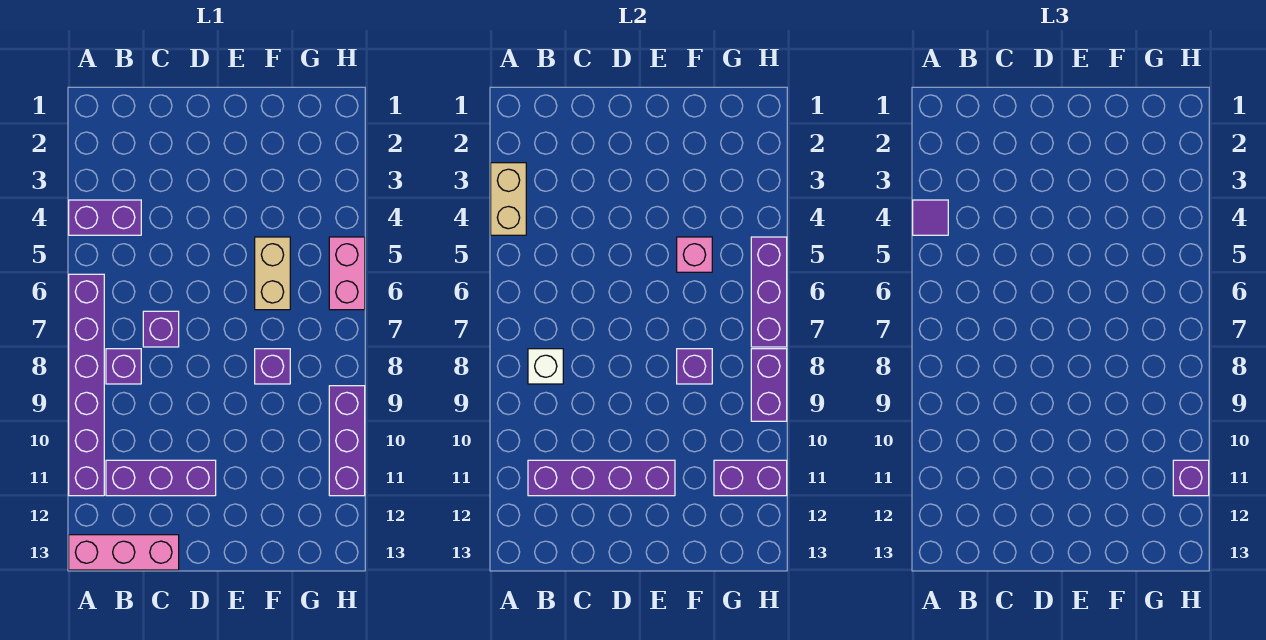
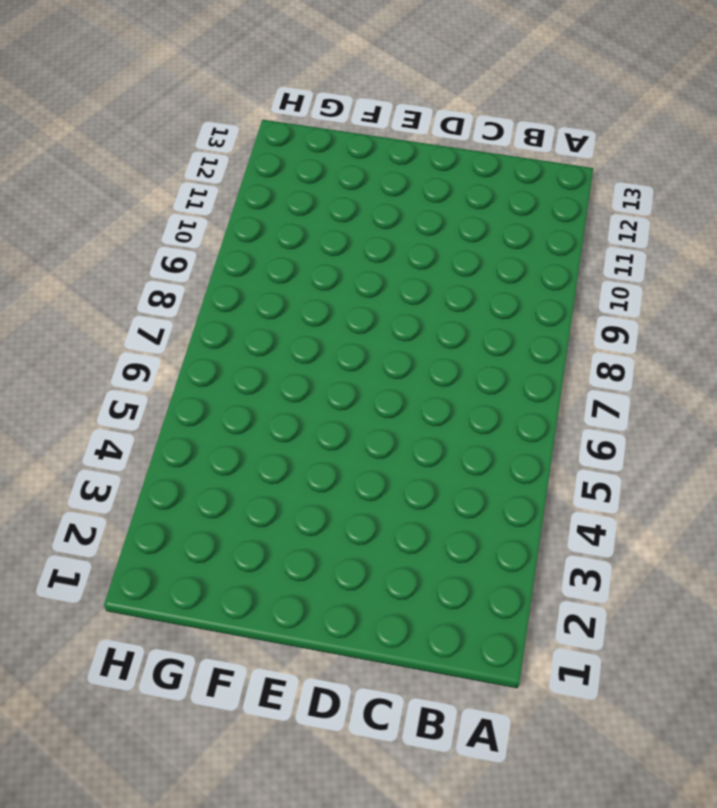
none -> purple brick A4:B4 level 1
none -> purple brick A6:A11 level 1
none -> pink brick A13:C13 level 1

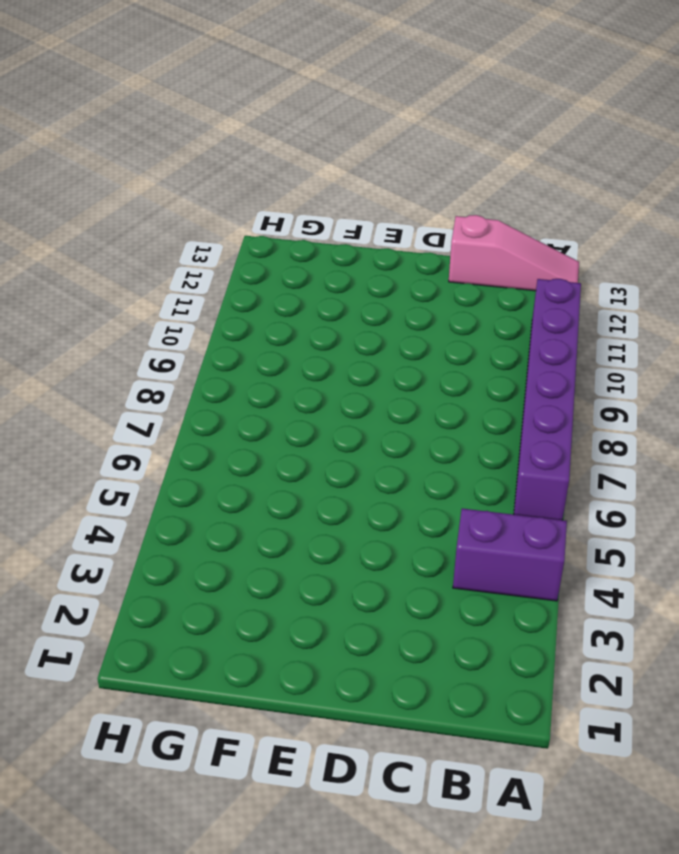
pink slope A13:C13 level 1 top C -> pink brick A13:C13 level 1
none -> purple brick B8 level 1
none -> purple brick B11:D11 level 1
none -> purple brick C7 level 1

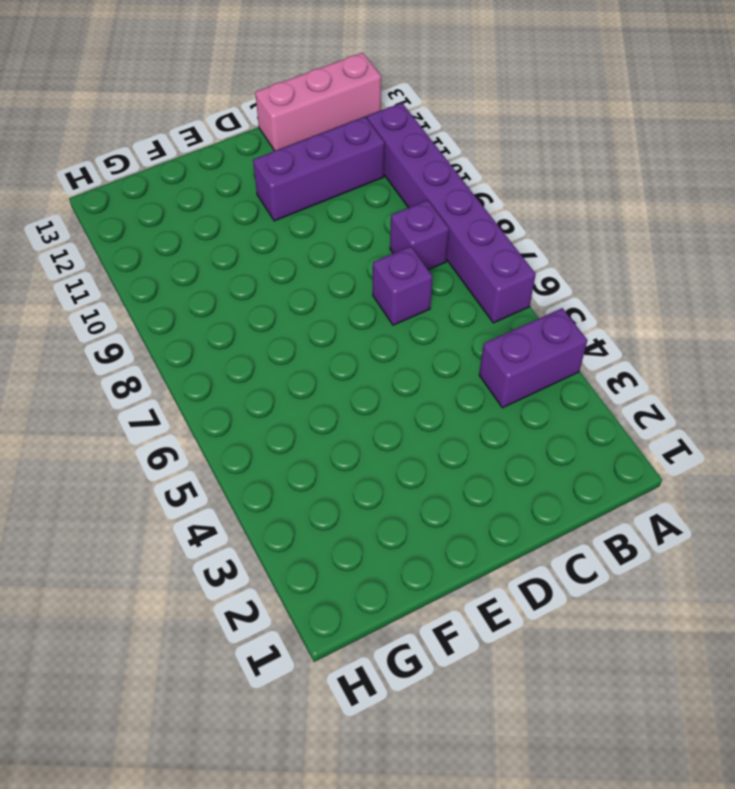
none -> tan brick F5:F6 level 1
none -> purple brick F8 level 1
none -> pink brick H5:H6 level 1

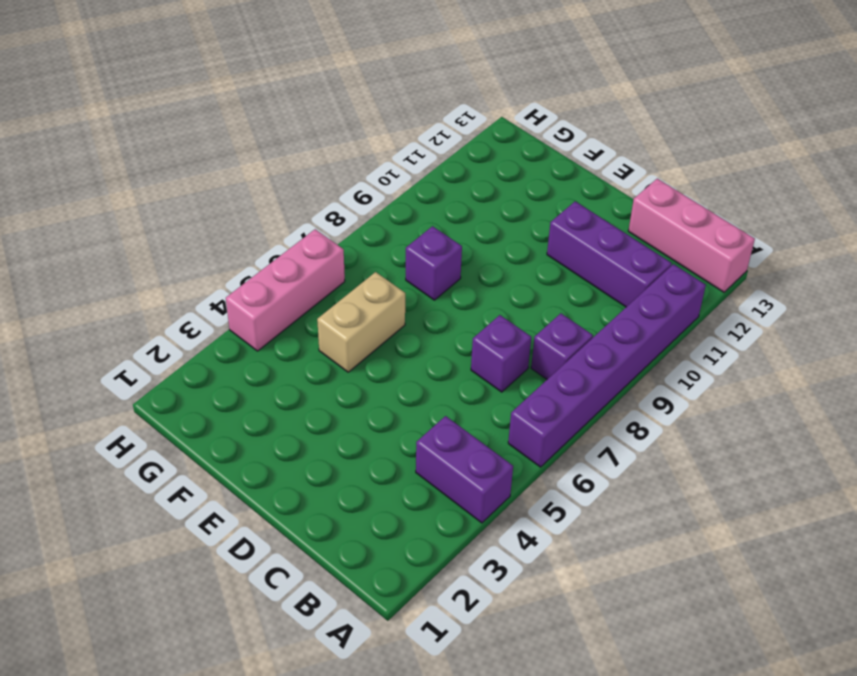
pink brick H4:H6 level 1 -> pink brick H5:H6 level 1
none -> purple brick H9:H11 level 1
none -> tan brick A3:A4 level 2
none -> white brick B8 level 2

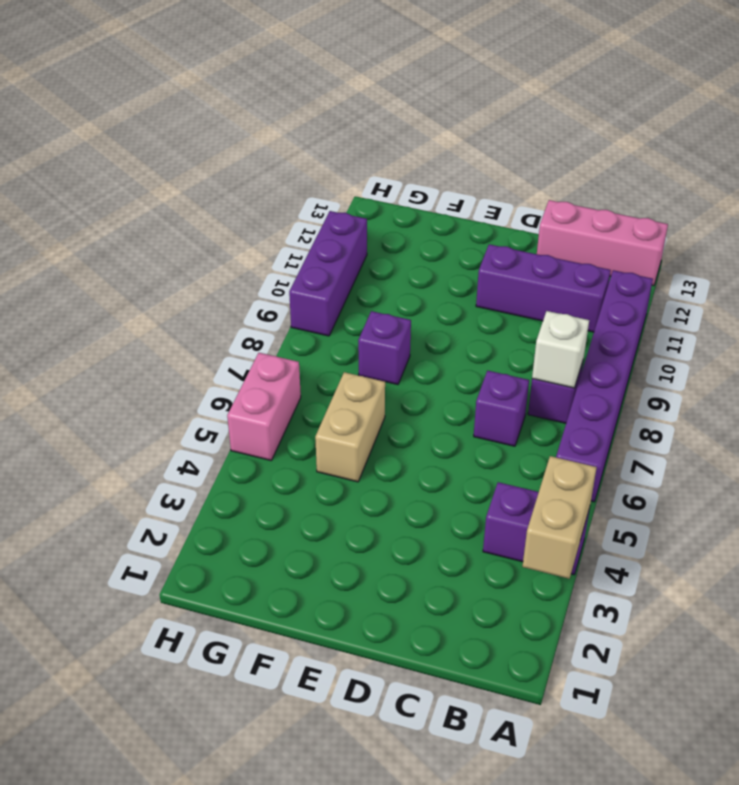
none -> purple brick B11:E11 level 2
none -> pink brick F5 level 2
none -> purple brick F8 level 2

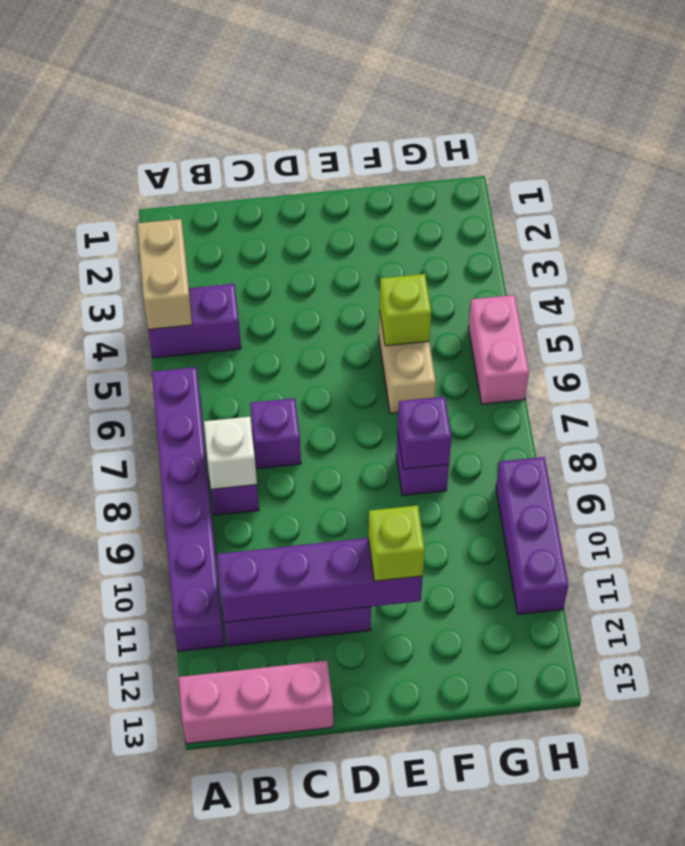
lime brick E11 level 3 -> none
lime brick F5 level 2 -> pink brick F5 level 2
none -> purple brick G11:H11 level 2
none -> purple brick H5:H7 level 2
none -> purple brick H8:H9 level 2

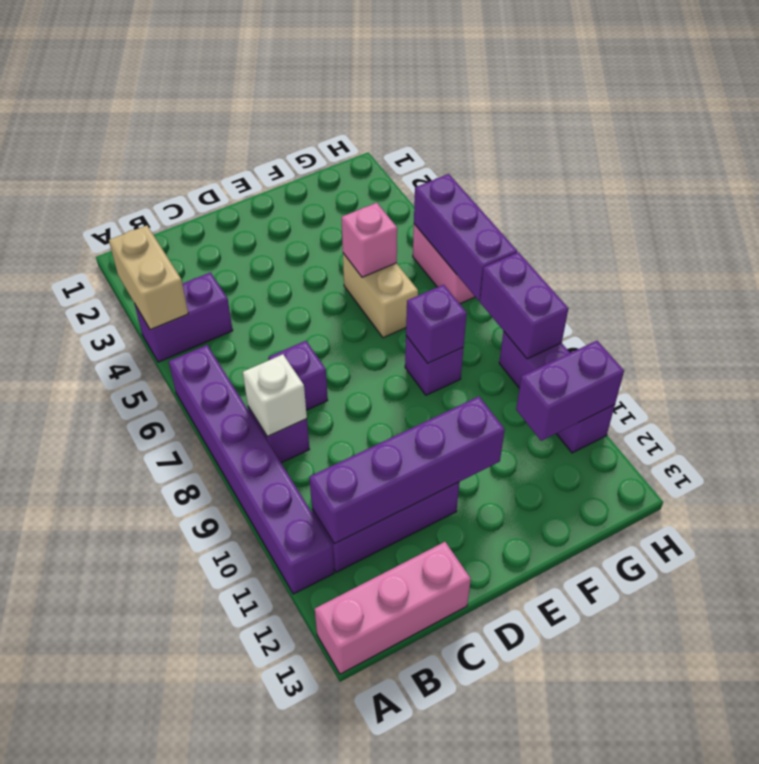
none -> purple tile A4 level 3
none -> purple brick H11 level 3

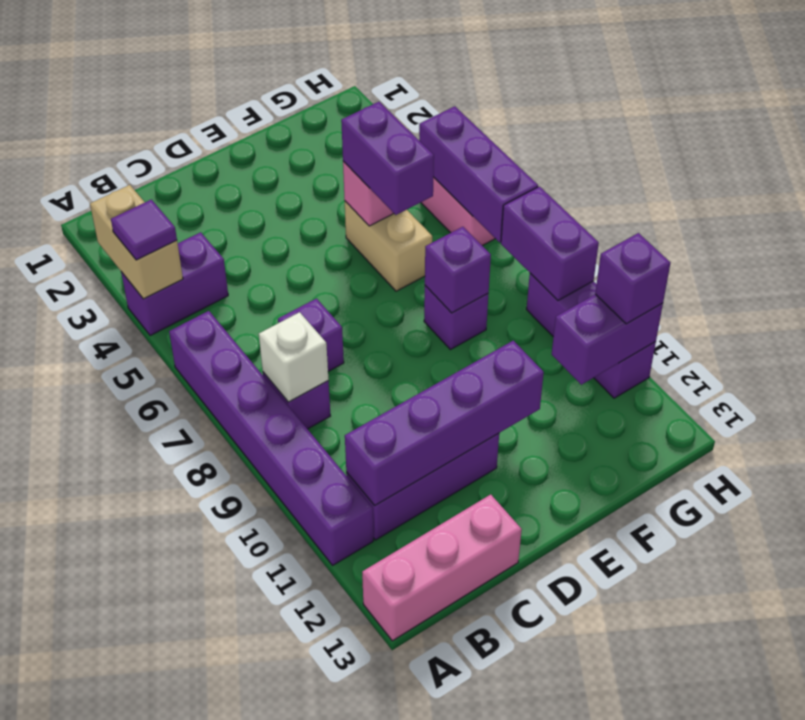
purple brick F5:F6 level 3 -> none

